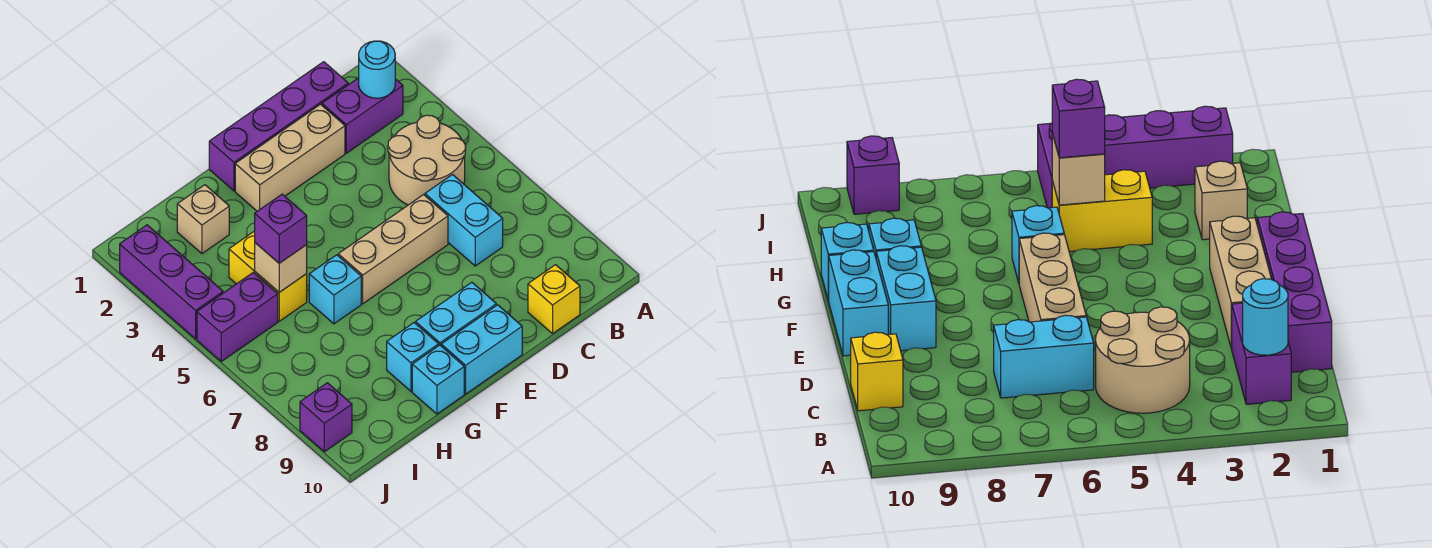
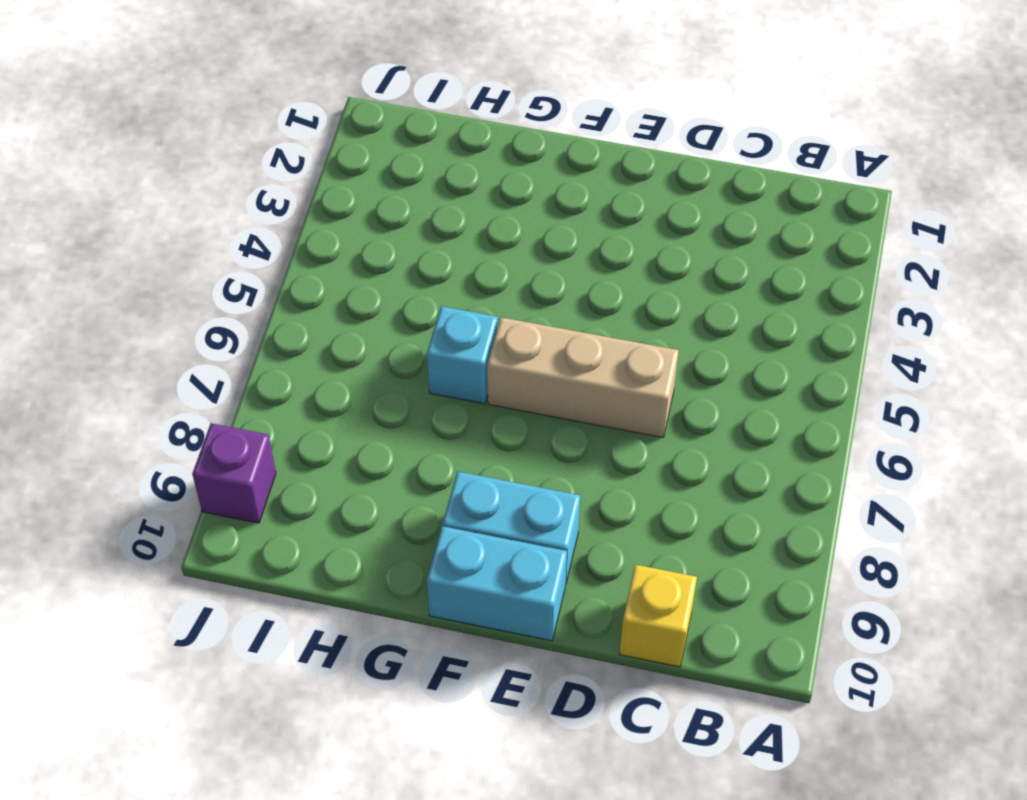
none -> purple brick B2:C2 level 1
none -> tan round brick B4:C5 level 1
none -> purple brick C1:F1 level 1

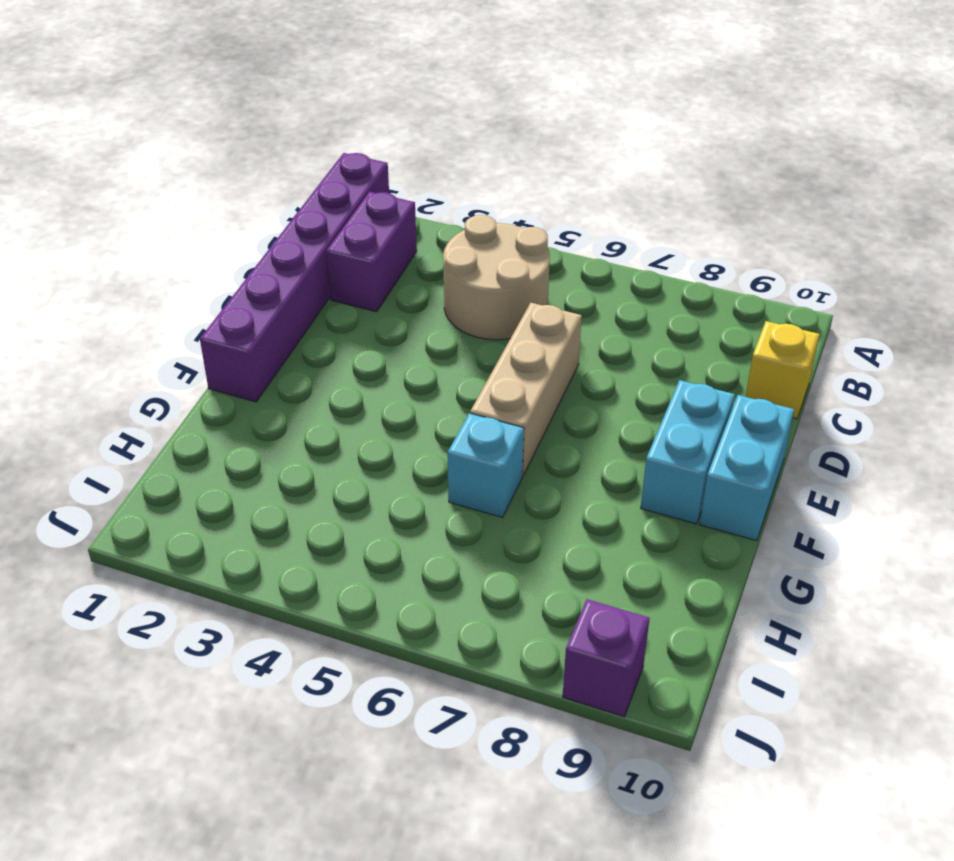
purple brick A1:F1 level 1 -> purple brick C1:F1 level 1
none -> cyan brick C6:C7 level 1
none -> tan brick D2:F2 level 1
none -> cyan brick G9 level 1

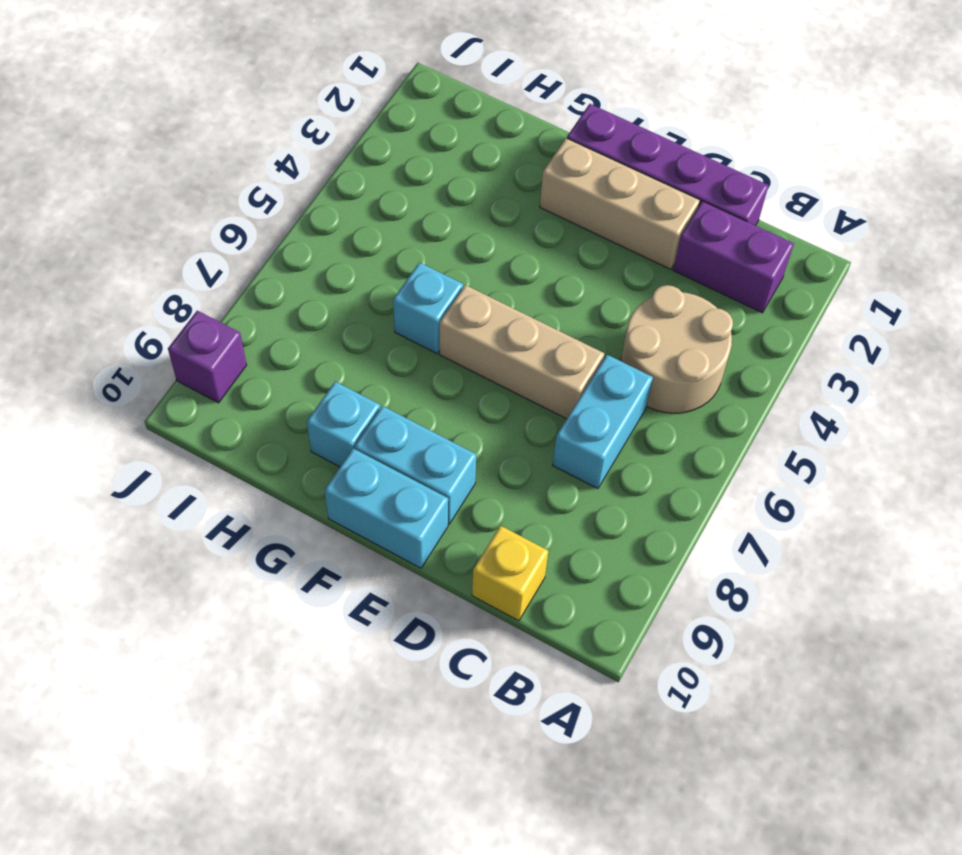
none -> cyan brick G10 level 1
none -> tan brick H2 level 1
none -> yellow brick H4:H5 level 1

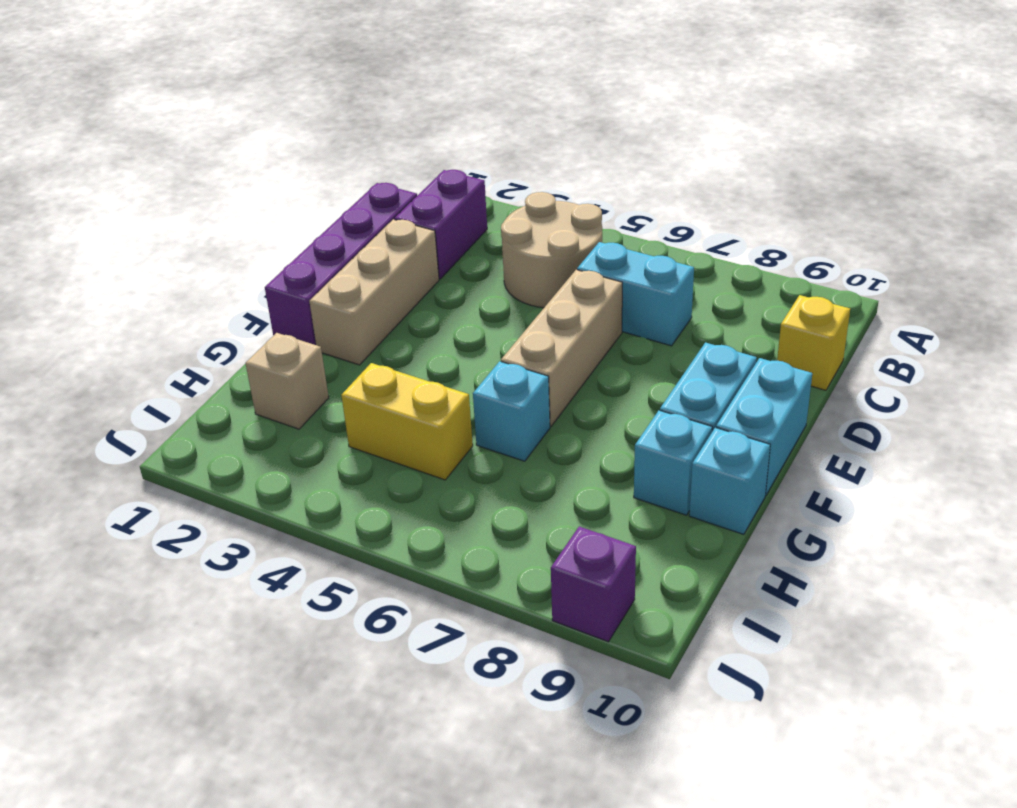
none -> purple brick I5:J5 level 1
none -> purple brick J2:J4 level 1
none -> cyan round brick B2 level 2

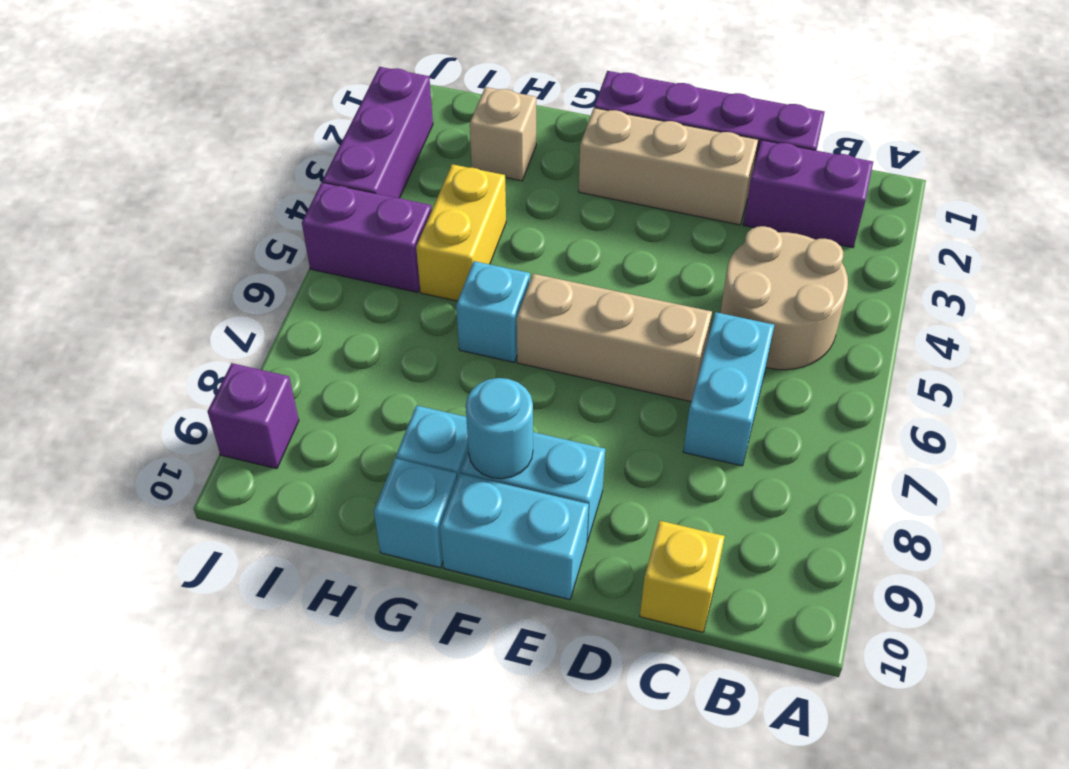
cyan round brick F9 level 2 -> cyan round brick B2 level 2
none -> tan brick H5 level 2
none -> purple brick H5 level 3

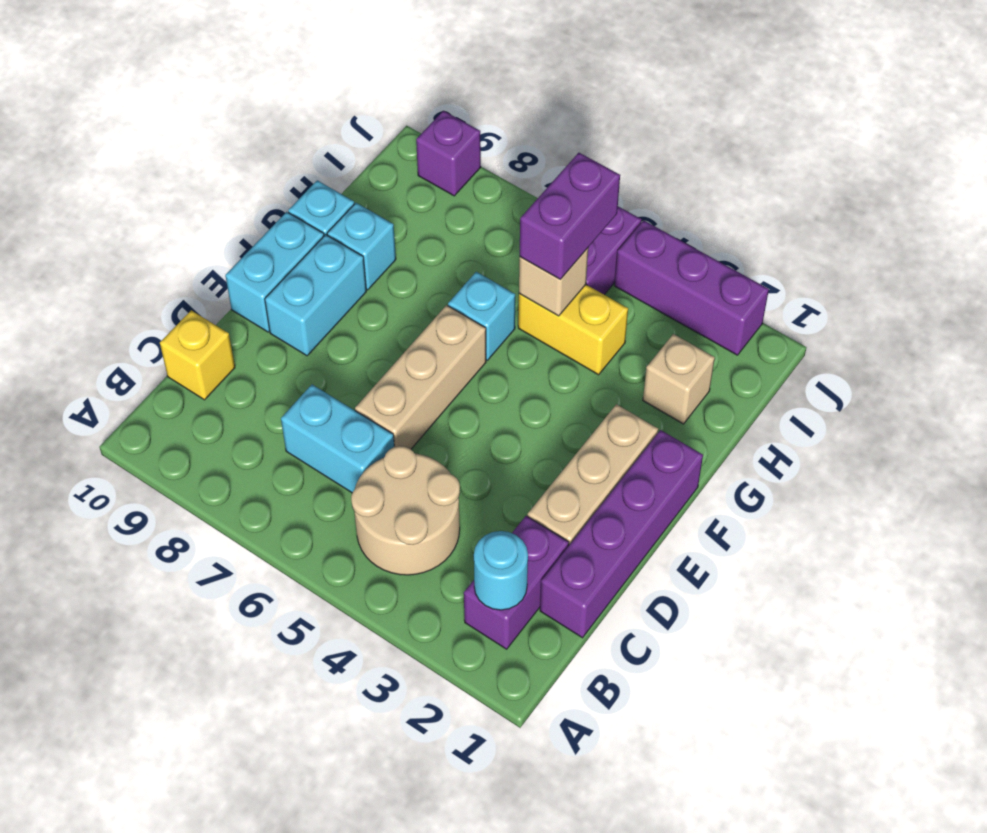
purple brick H5:I5 level 3 -> purple brick H5 level 3

